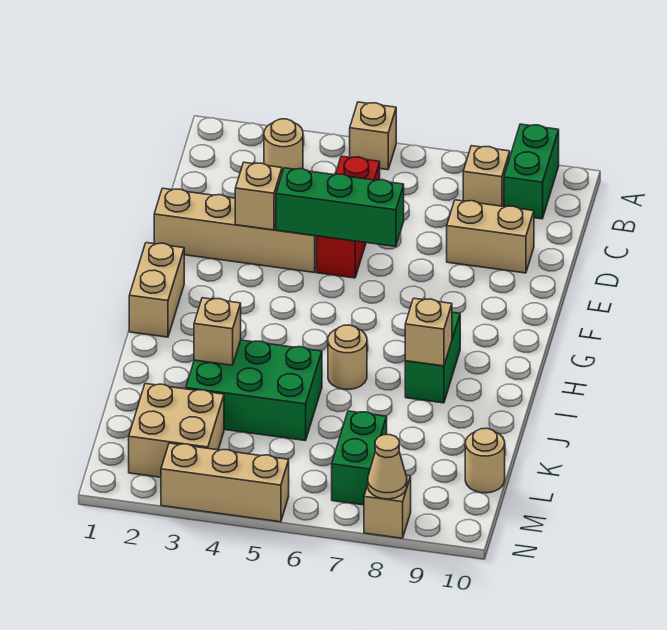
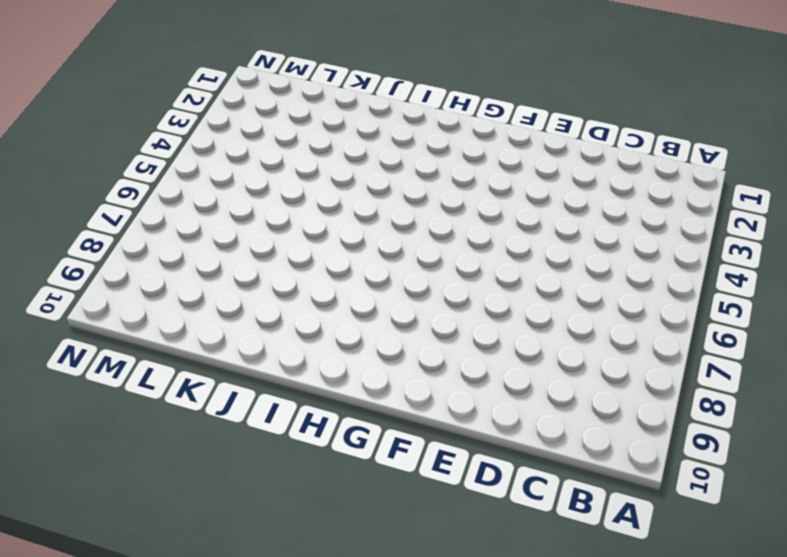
none -> tan brick A5 level 1
none -> green brick A9:B9 level 1
none -> tan round brick B3 level 1

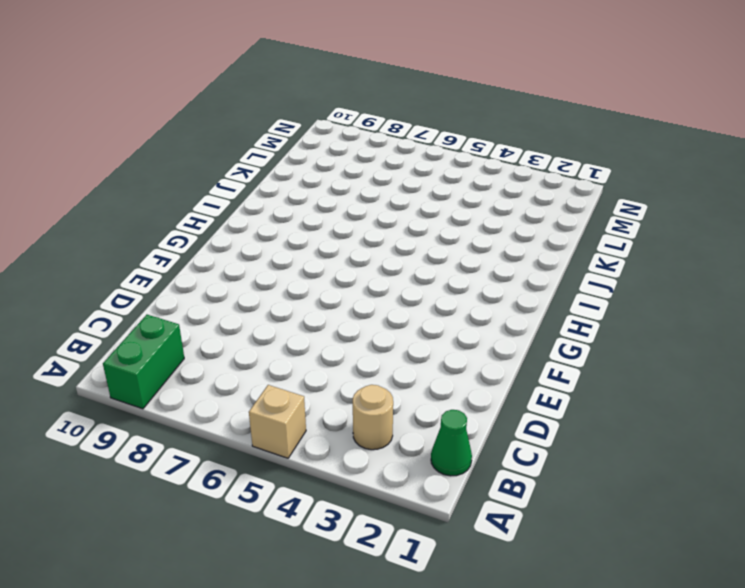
green cone B1 level 1 -> none
none -> tan brick B8 level 1
none -> red brick C5:E5 level 1
none -> tan brick D8:D9 level 1

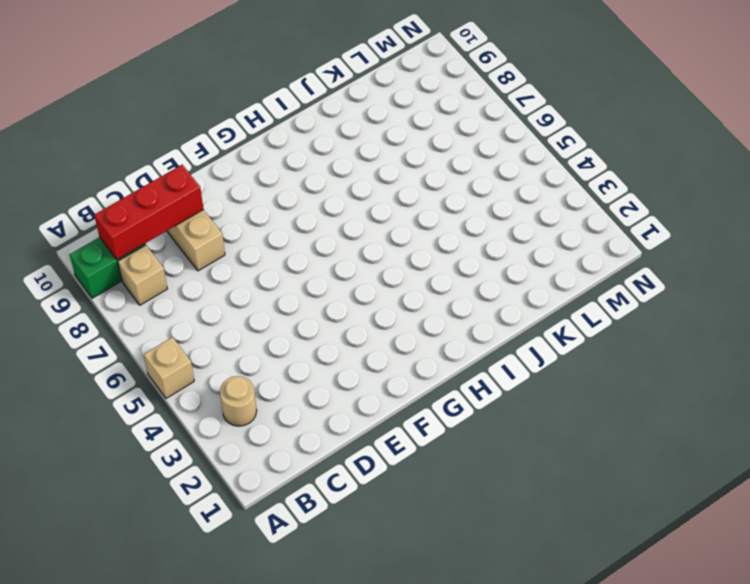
red brick B9:D9 level 2 -> red brick C5:E5 level 1
none -> tan brick E1:E4 level 1
none -> tan brick G1:H1 level 1
none -> green brick H8:I8 level 1

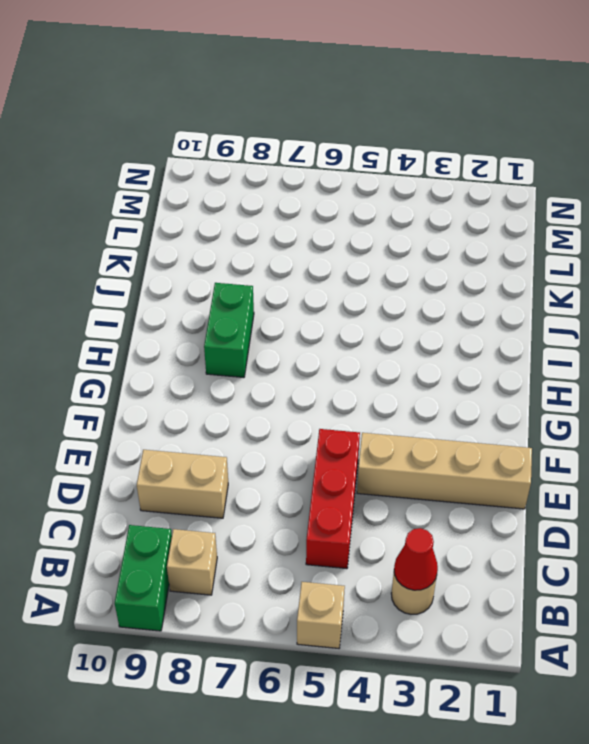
red cone B3 level 2 -> none
none -> tan brick G1:H1 level 1
none -> tan round brick I6 level 1
none -> green brick J3:K5 level 1

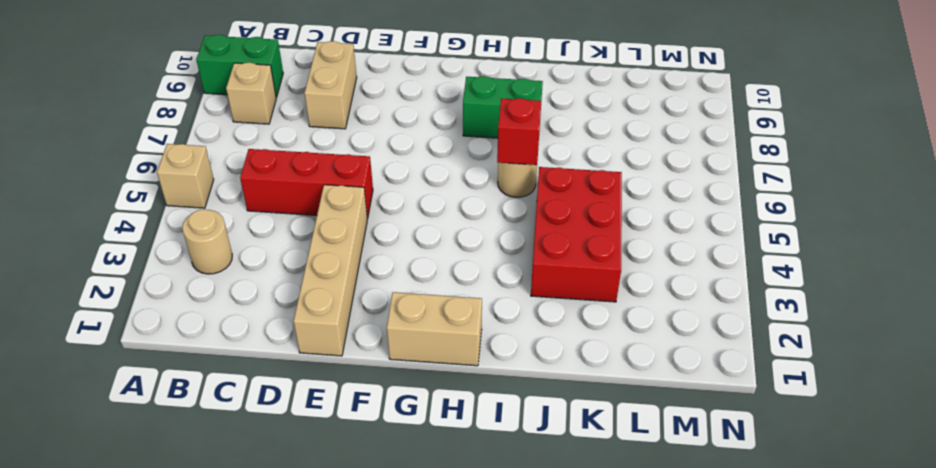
red brick I6 level 2 -> none
red brick J3:K5 level 1 -> green brick J3:K5 level 1
none -> tan brick L2:M3 level 1
none -> green brick L7:M7 level 1
none -> tan round brick L10 level 1

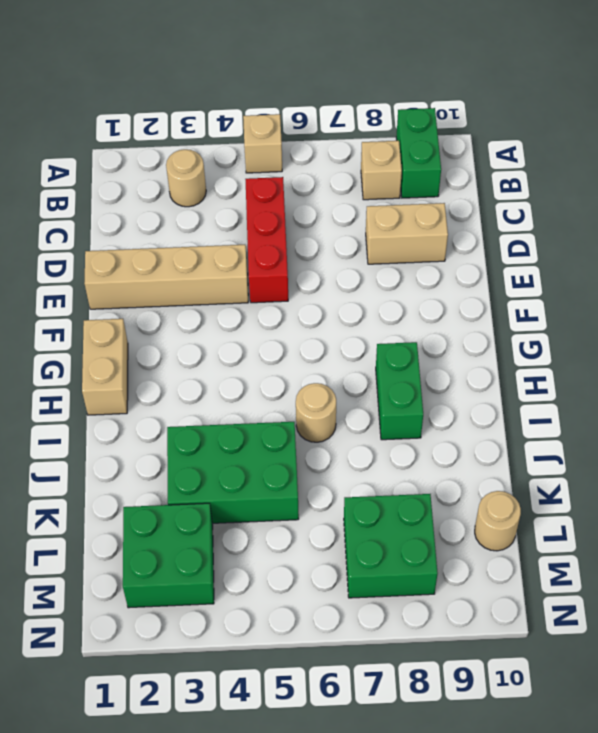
green brick L2:M3 level 1 -> tan brick L2:M3 level 1
green brick L7:M8 level 1 -> green brick L7:M7 level 1
none -> tan brick N3:N5 level 1
none -> tan brick N8 level 1
none -> tan brick E3 level 2

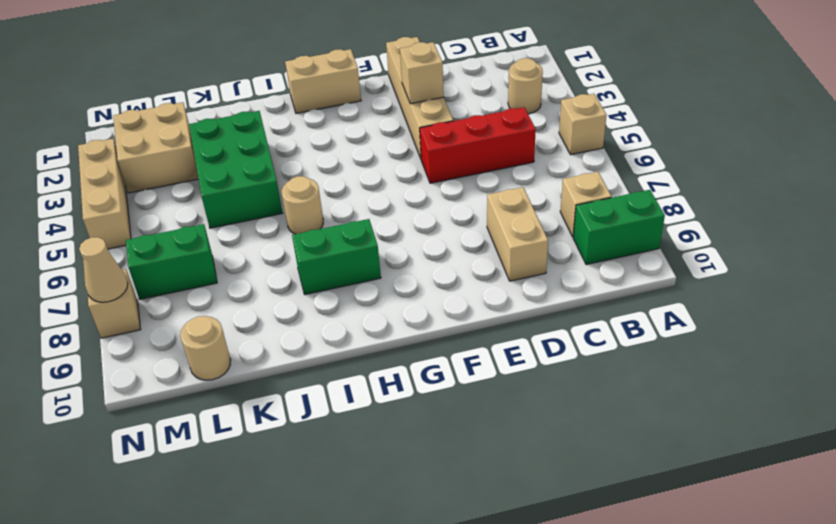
none -> green brick E4:E6 level 2
none -> tan brick I8 level 2
none -> tan brick J3 level 2

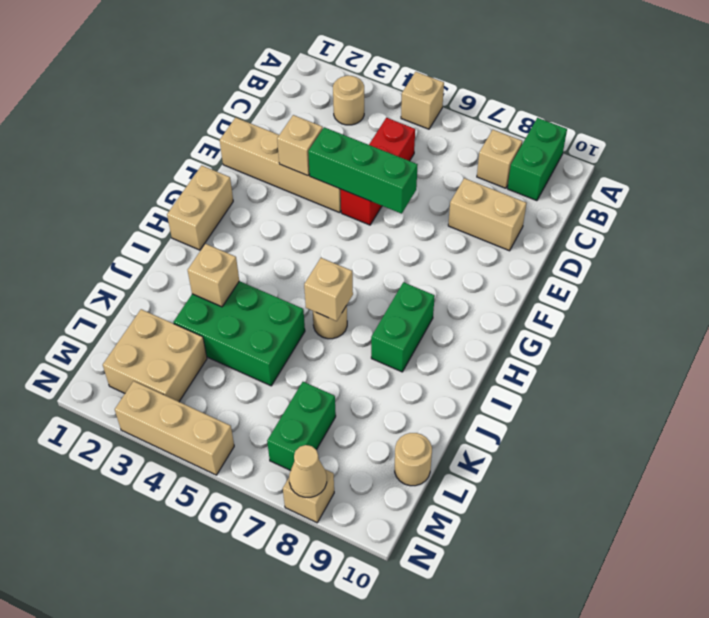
tan brick I6 level 2 -> tan brick I8 level 2

